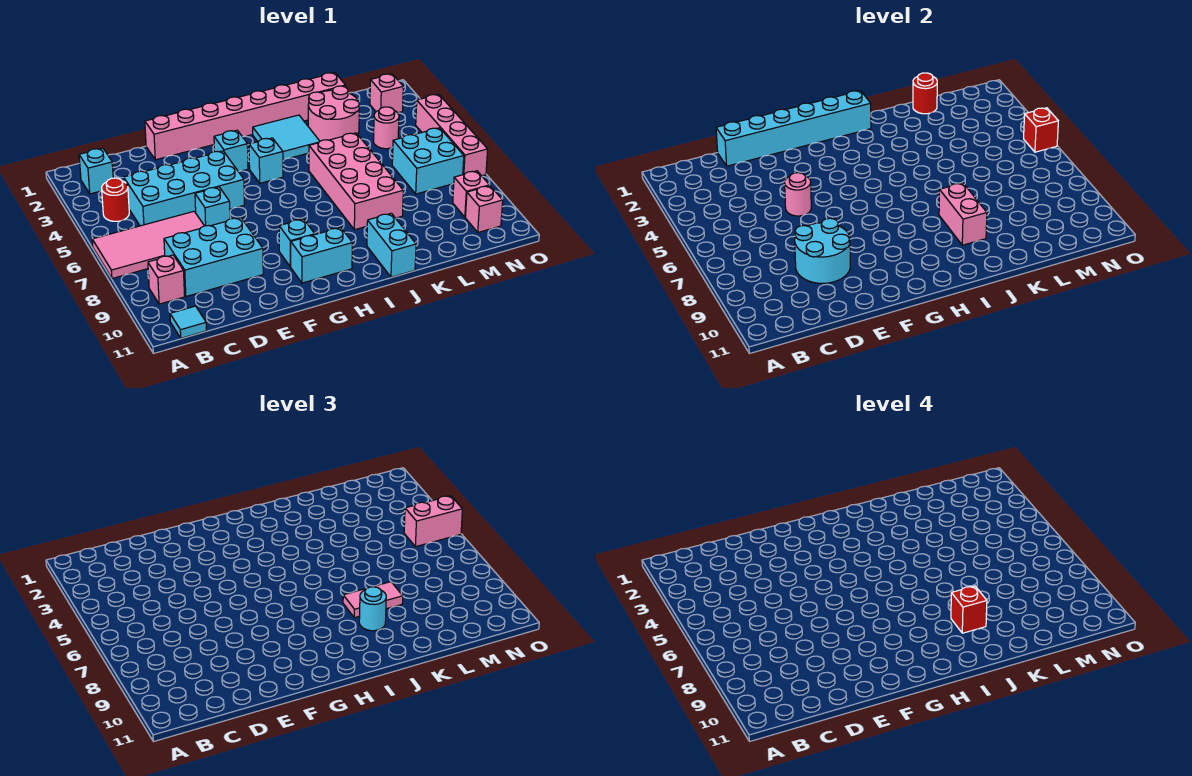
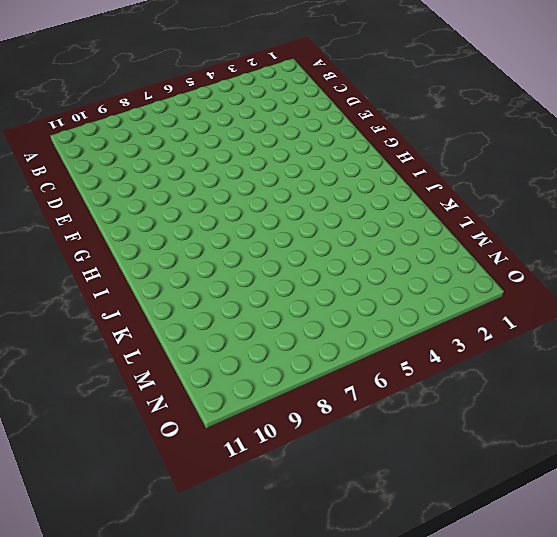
none -> pink tile A6:D7 level 1
none -> cyan brick B2 level 1
none -> red round brick B4 level 1
none -> pink brick B9 level 1

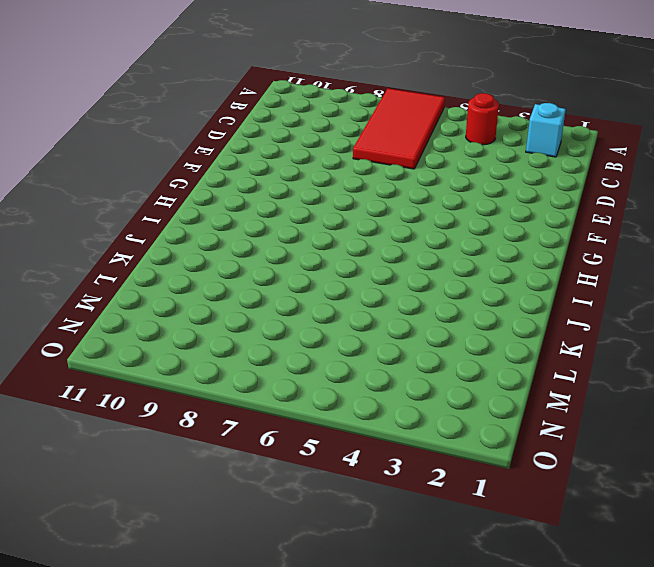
red tile A6:D7 level 1 -> pink tile A6:D7 level 1
none -> pink brick B9 level 1
none -> cyan tile B11 level 1
none -> cyan brick C4:F5 level 1
none -> cyan brick C8:E9 level 1

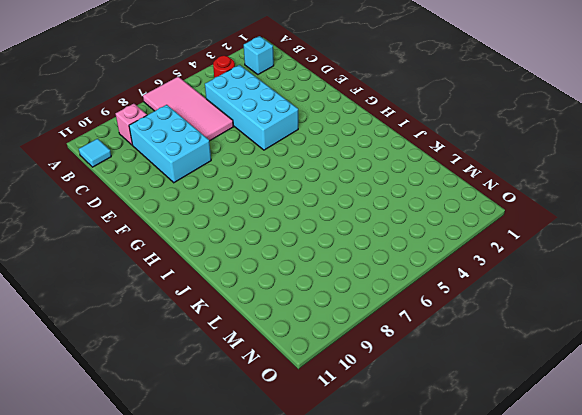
none -> pink brick E1:L1 level 1
none -> cyan brick E6 level 1
none -> cyan brick G3 level 1
none -> cyan brick G9 level 1

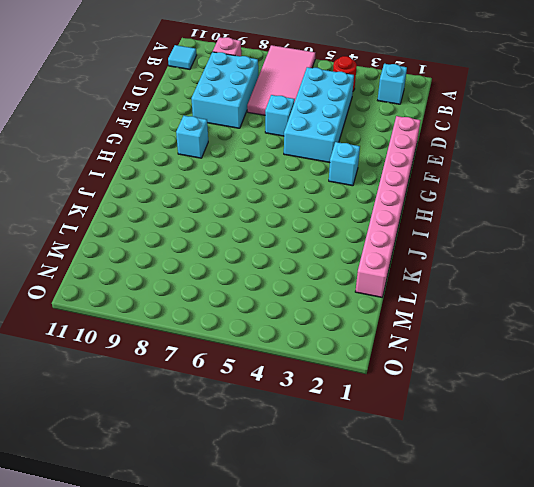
none -> cyan brick G10:H10 level 1
none -> cyan brick H4 level 1
none -> cyan tile I2:J3 level 1
none -> pink brick J5:K8 level 1

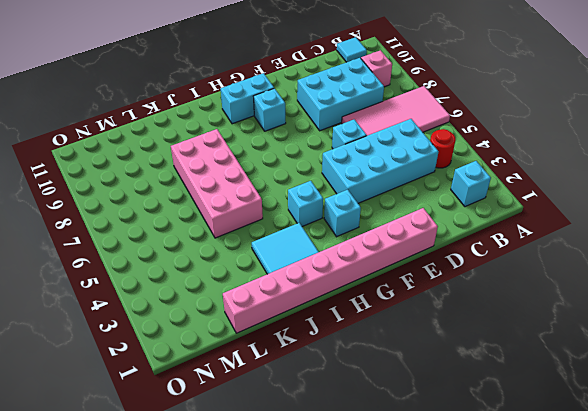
none -> cyan brick J10:J11 level 1
none -> pink round brick K2:L3 level 1
none -> pink round brick M4 level 1
none -> cyan brick M6:N7 level 1

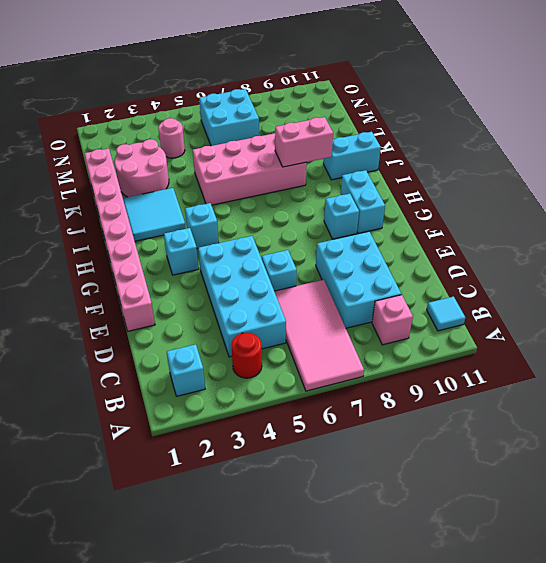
none -> pink brick N2 level 1
none -> pink brick N9 level 1
none -> pink brick N10 level 1
none -> pink brick O4:O7 level 1

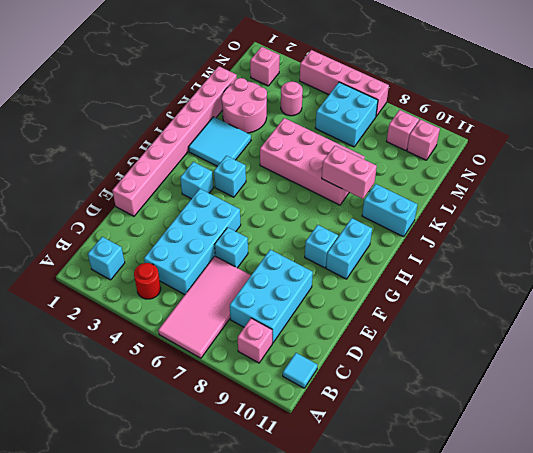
none -> cyan brick D1:I1 level 2
none -> cyan round brick D8:E9 level 2
none -> pink round brick E5 level 2
none -> red round brick L1 level 2

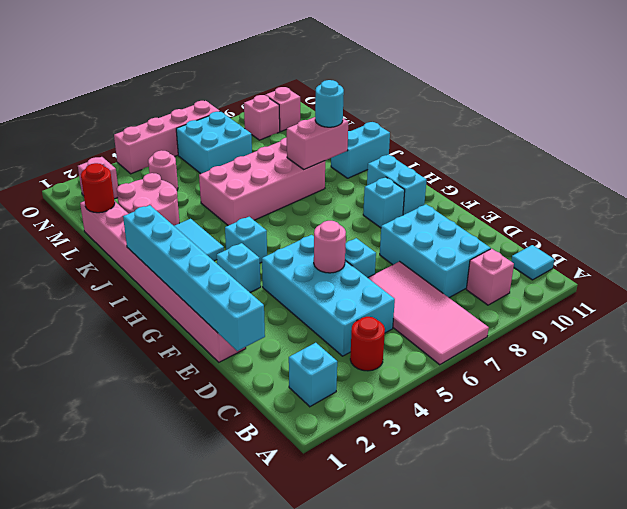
none -> cyan round brick D8:E9 level 2
none -> red brick O5 level 2
none -> pink tile J8:K8 level 3
none -> pink brick N5:O5 level 3

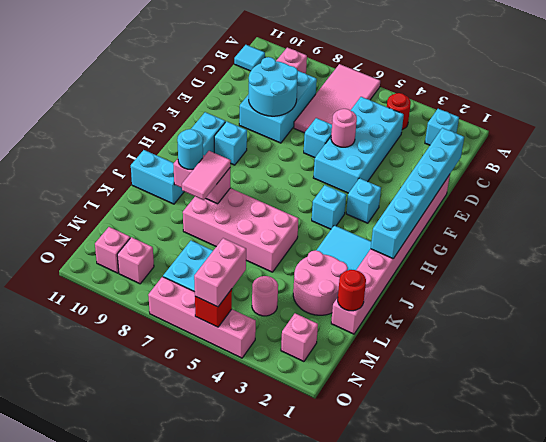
none -> red brick J9 level 4

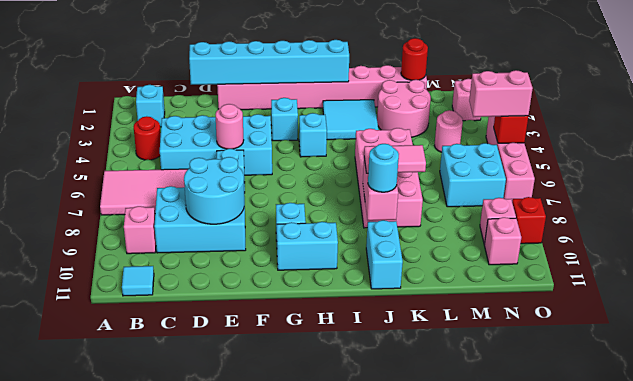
red brick O9 level 1 -> red brick J9 level 4

